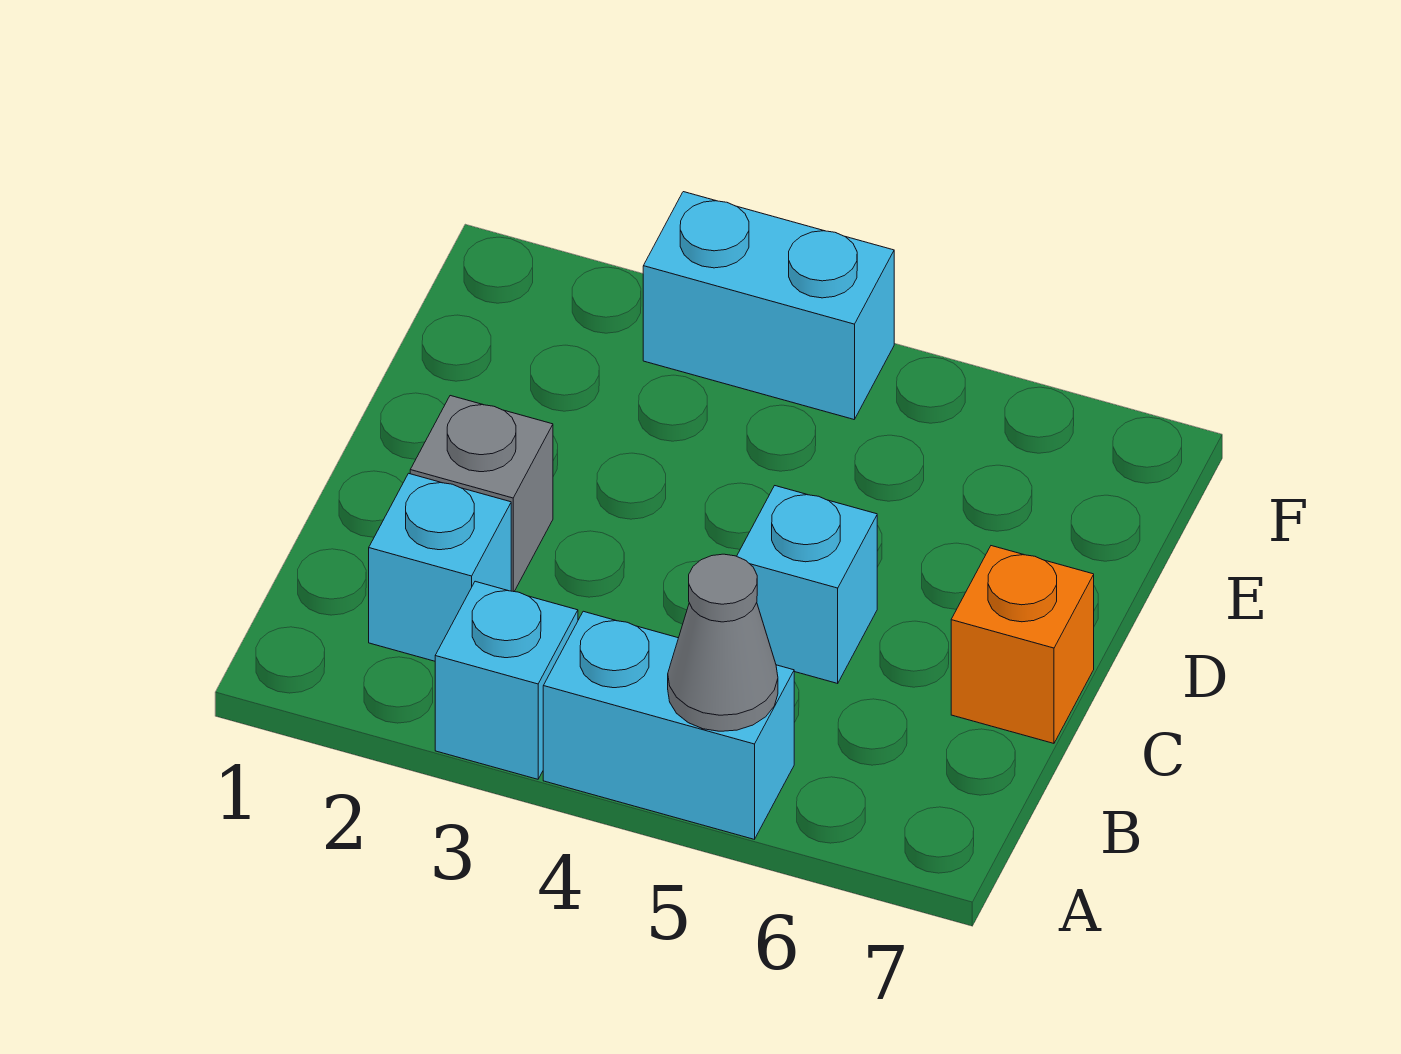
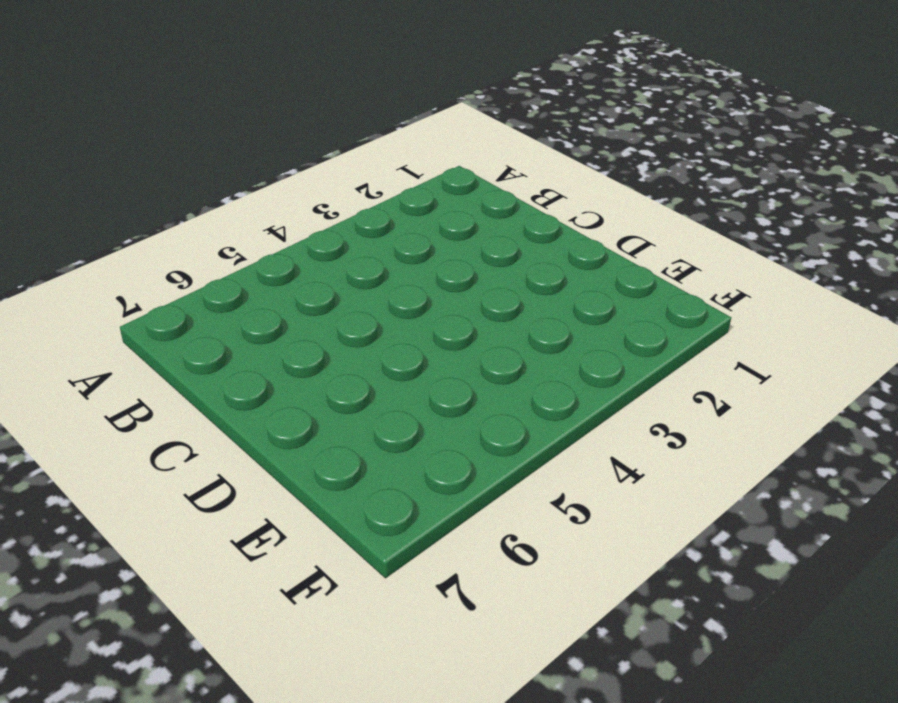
none -> cyan brick A3 level 1
none -> cyan brick A4:A5 level 1

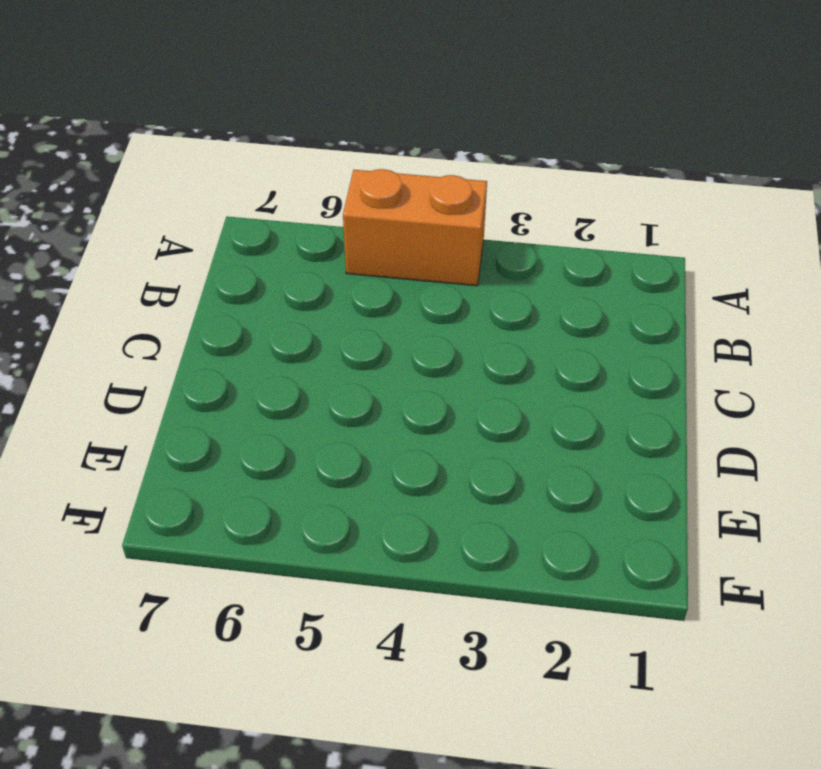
orange brick A4:A5 level 1 -> cyan brick A4:A5 level 1
none -> cyan brick A3 level 1
none -> cyan brick B2 level 1

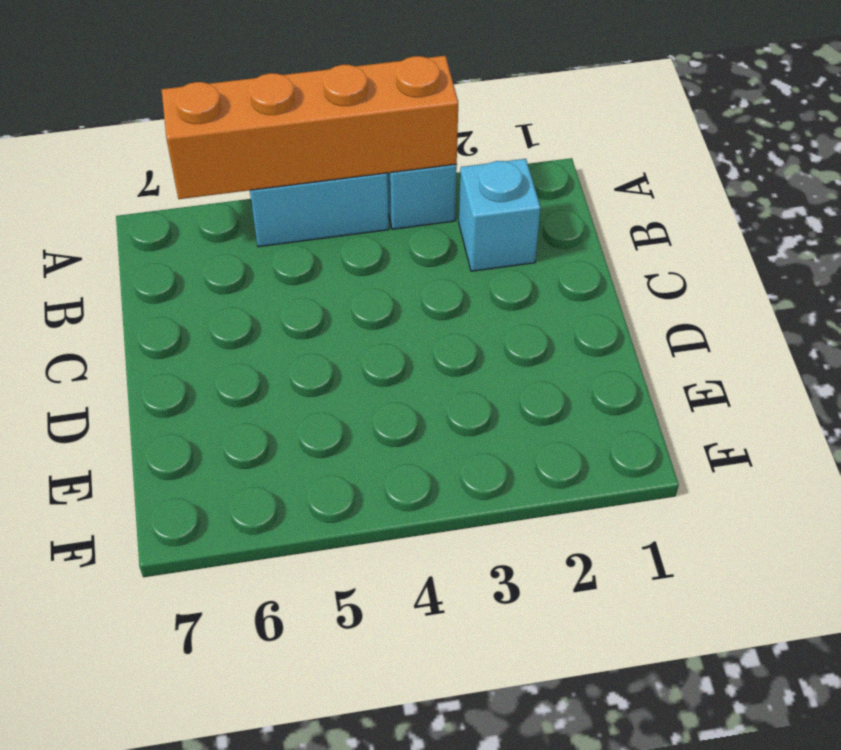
orange brick A3:A6 level 2 -> grey cone A5 level 2
none -> grey brick C2 level 1
none -> cyan brick C5 level 1

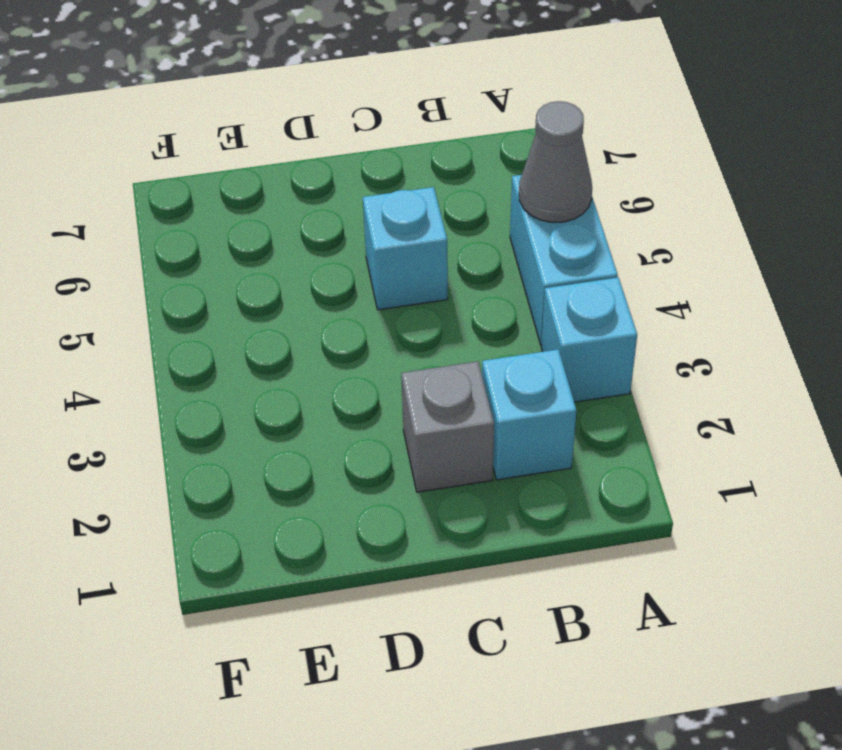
none -> orange brick C7 level 1
none -> cyan brick F3:F4 level 1

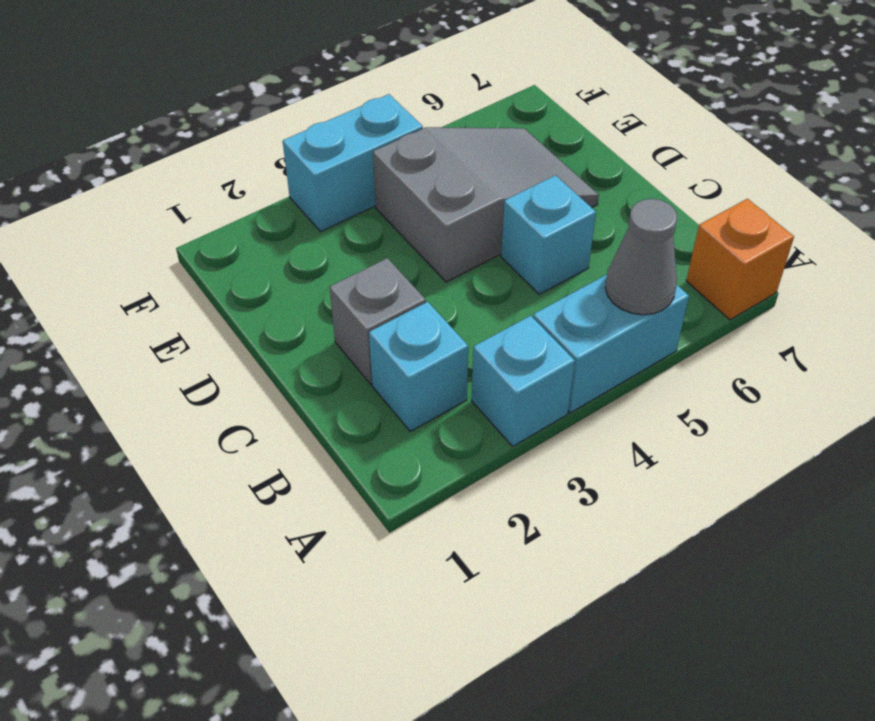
orange brick A7 level 1 -> orange brick C7 level 1
grey slope D4:E6 level 1 top 4 -> none

